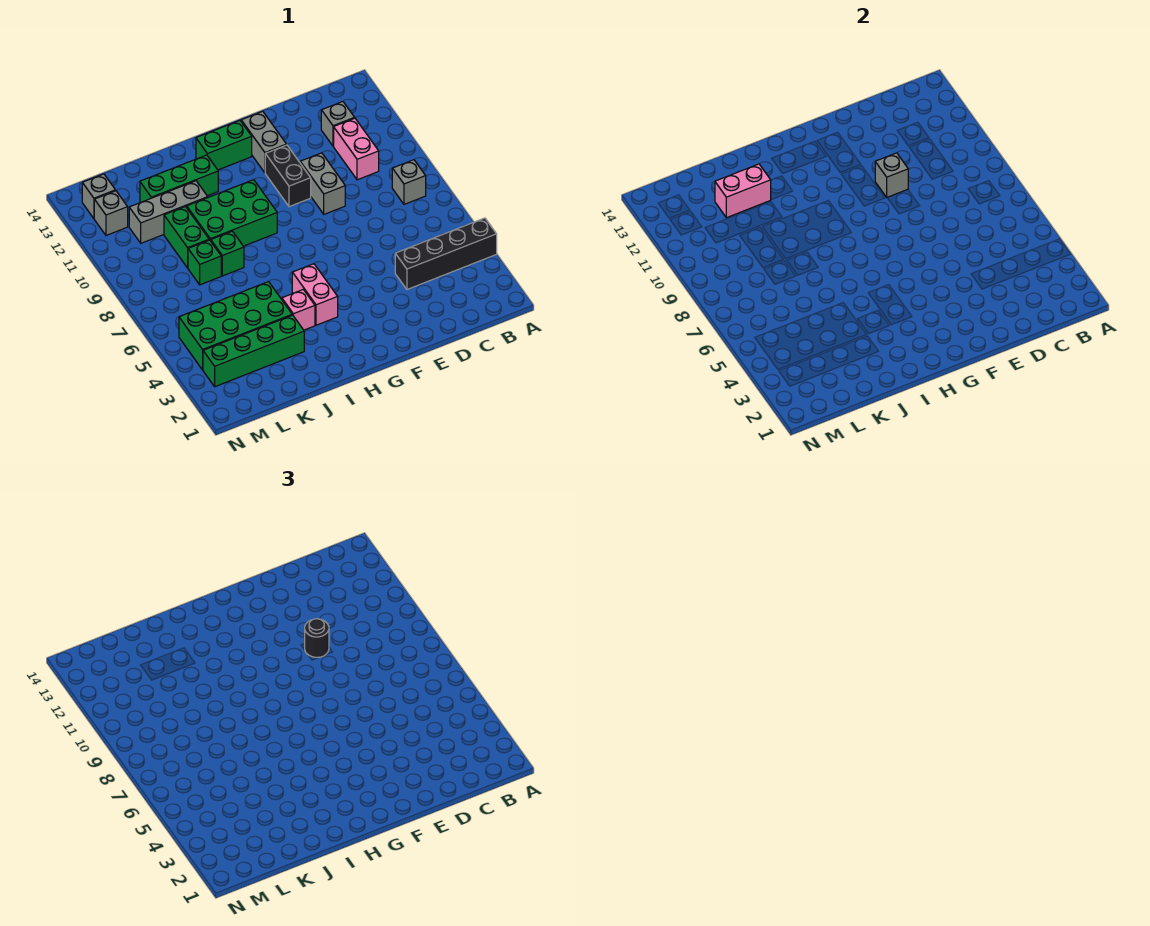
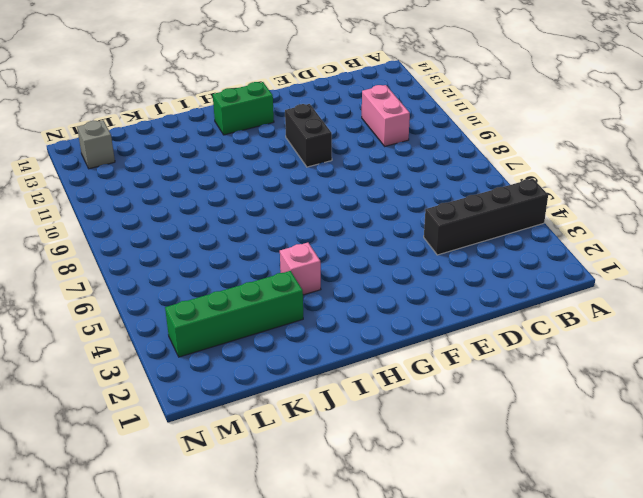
none -> grey brick B8 level 1
none -> grey brick C12 level 1
none -> grey brick E9:E10 level 1

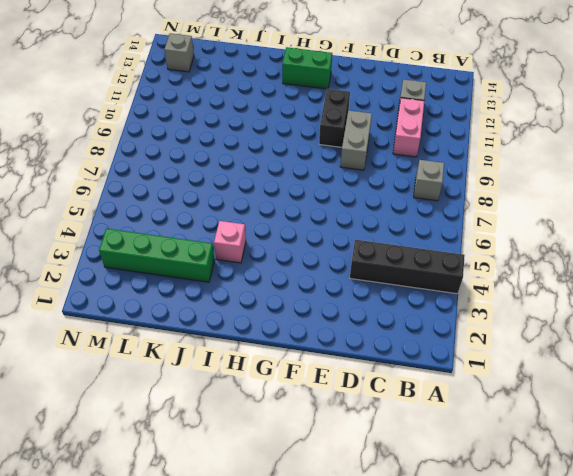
none -> grey brick F12:F13 level 1
none -> pink brick H4:H5 level 1
none -> green brick H9:J10 level 1

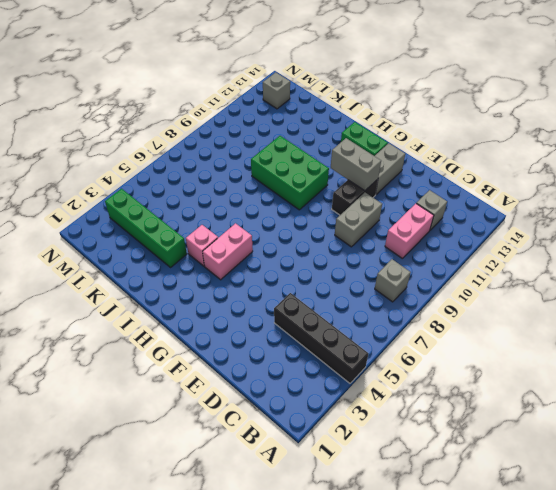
grey brick F11:G11 level 2 -> none
none -> green brick I12:K12 level 1
none -> green brick J4:M5 level 1
none -> green brick J8 level 1

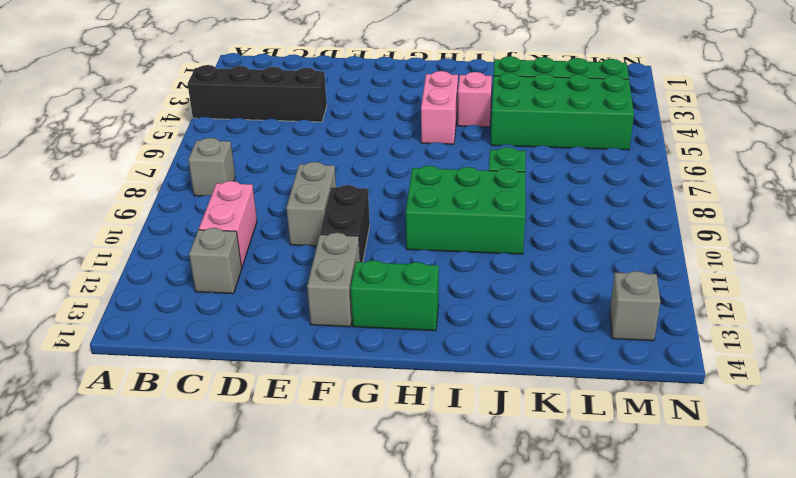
none -> green brick I12:K12 level 1
none -> grey brick J11:L11 level 1
none -> green brick K8 level 1

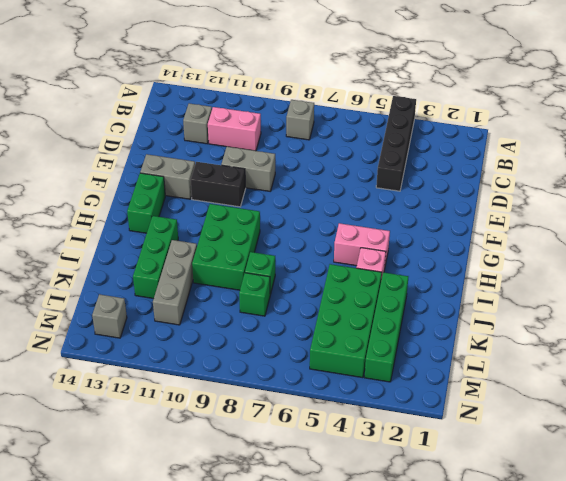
none -> green brick K9:K10 level 1
none -> grey brick M12 level 1
none -> grey brick E10 level 2

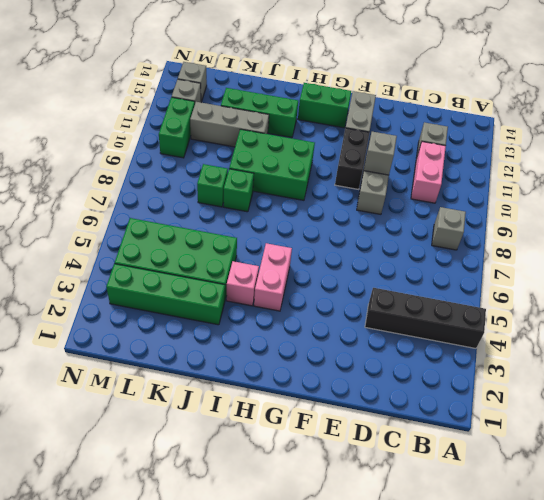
green brick M10:M11 level 1 -> green brick K9:K10 level 1
none -> pink brick J12:K12 level 2
none -> black round brick E10 level 3

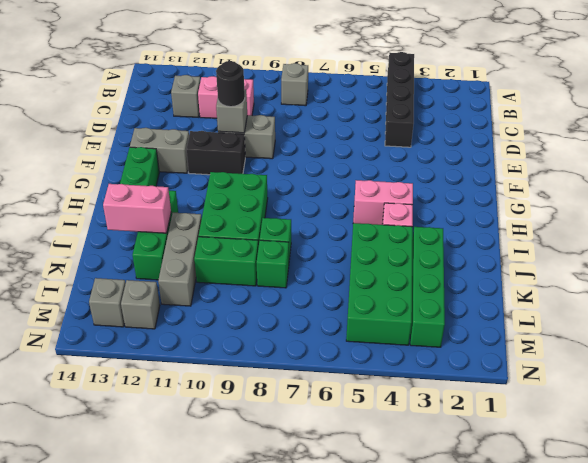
pink brick J12:J13 level 2 -> pink brick J12:K12 level 2

